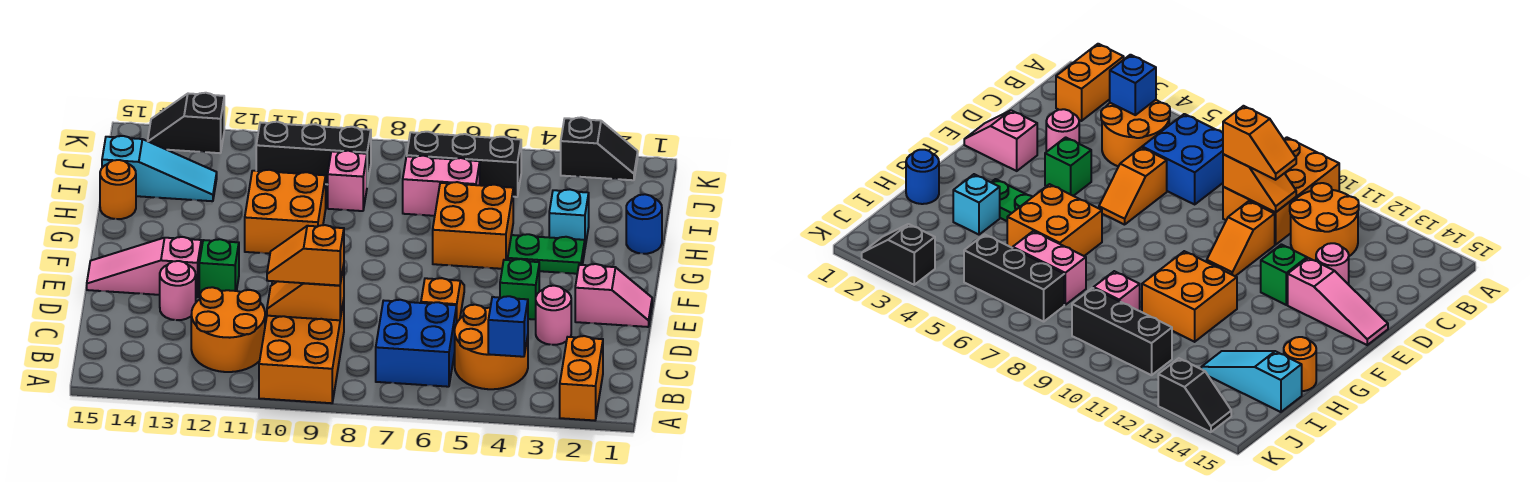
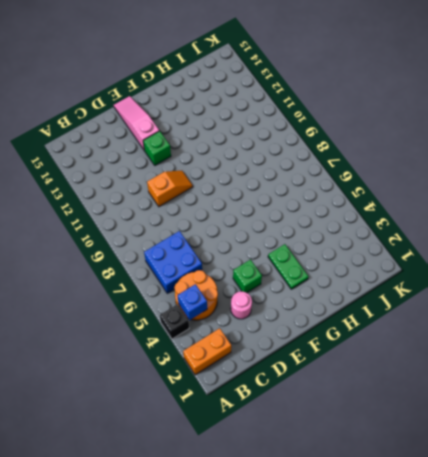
black brick A4 level 1 -> none
none -> orange brick A9:C10 level 1
none -> orange round brick B11:C12 level 1
none -> orange slope D6:E6 level 1 top D

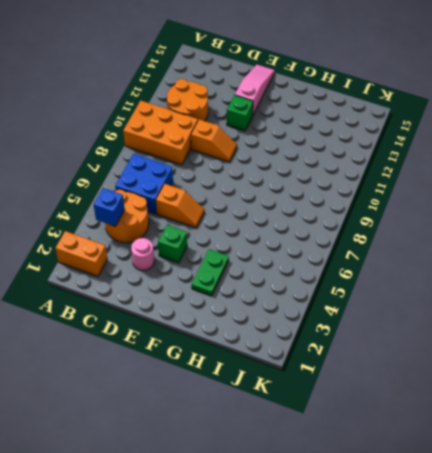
none -> pink round brick D13 level 1
none -> pink slope E1:E2 level 1 top 2
none -> orange brick G5:H6 level 1

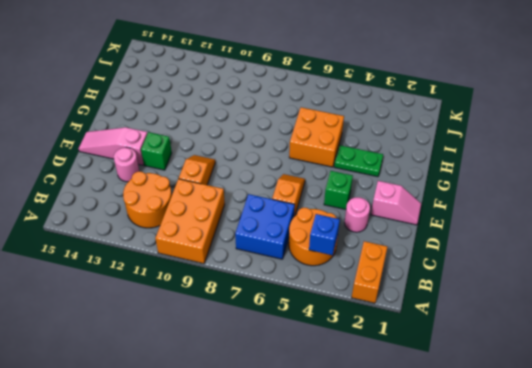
none -> orange brick G10:H11 level 1
none -> blue round brick H1 level 1
none -> cyan brick H3 level 1

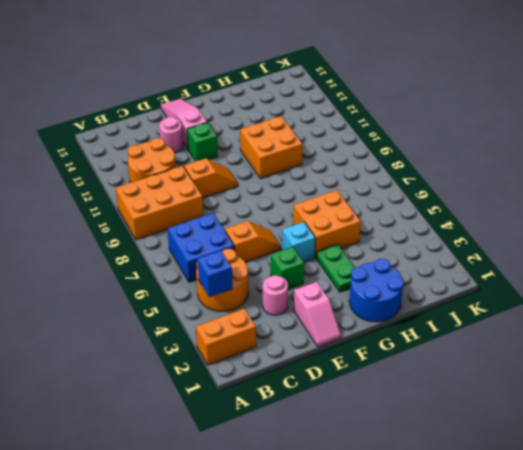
cyan brick F5 level 1 -> cyan brick H3 level 1
blue round brick G1:H2 level 1 -> blue round brick H1 level 1
none -> orange round brick H15 level 1
none -> pink brick I6:I7 level 1
none -> pink brick I9 level 1

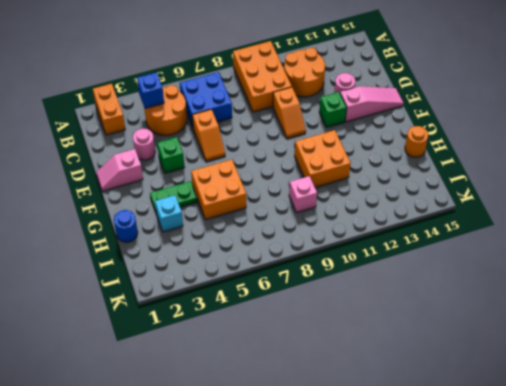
none -> pink brick I6:I7 level 1
none -> cyan slope I13:I15 level 1 top 15
none -> black brick J5:J7 level 1

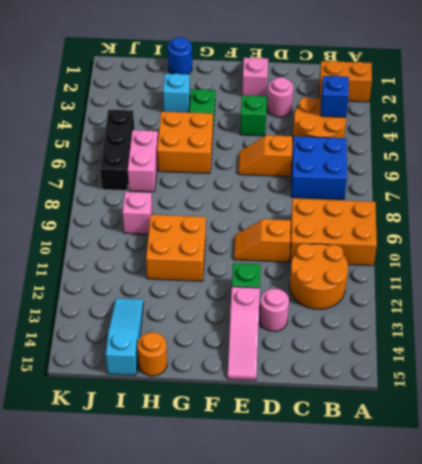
none -> black brick J9:J11 level 1
none -> black slope K2:K3 level 1 top 3
none -> black slope K13:K14 level 1 top 13

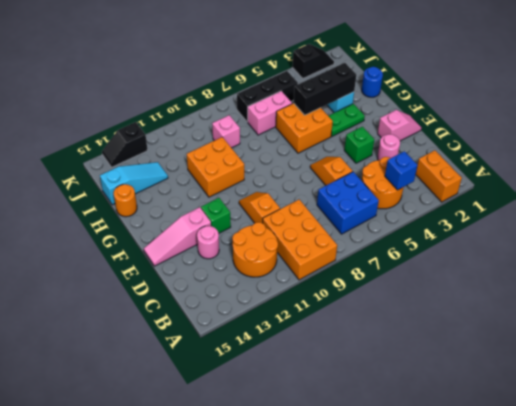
black brick H3:H5 level 2 -> black brick J9:J11 level 1
none -> orange slope C9:C10 level 2 top 9
none -> orange slope C9:C10 level 3 top 9

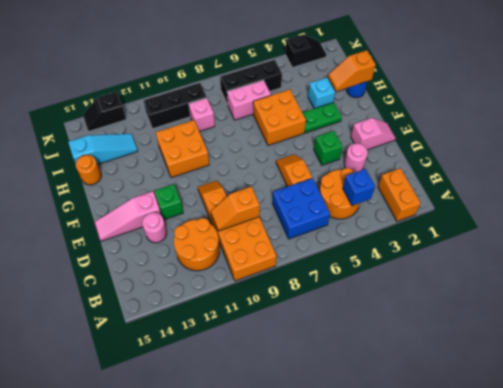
orange slope H1:H2 level 2 top 1 -> orange slope C9:C10 level 3 top 9

